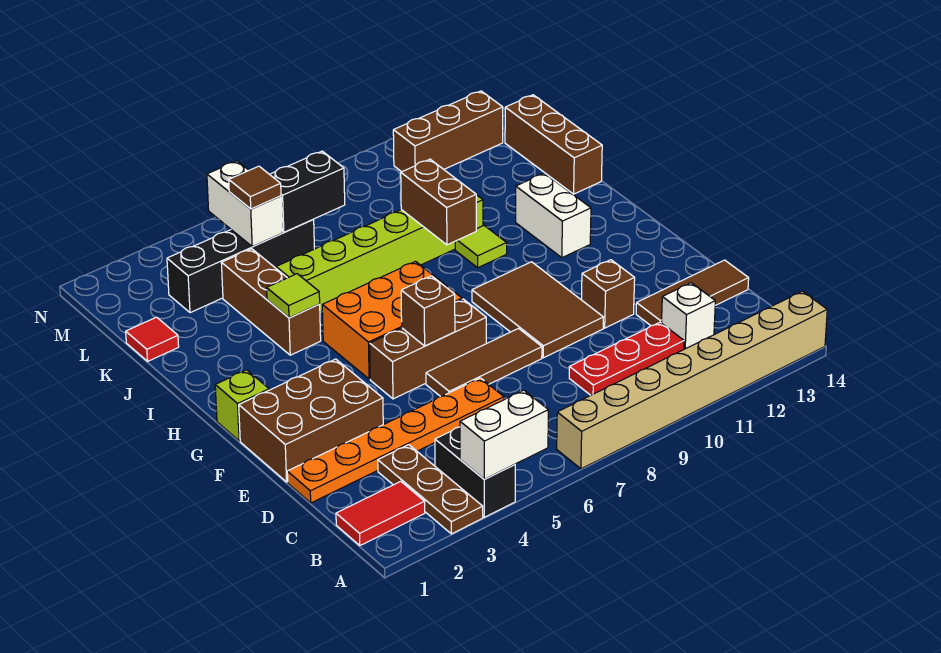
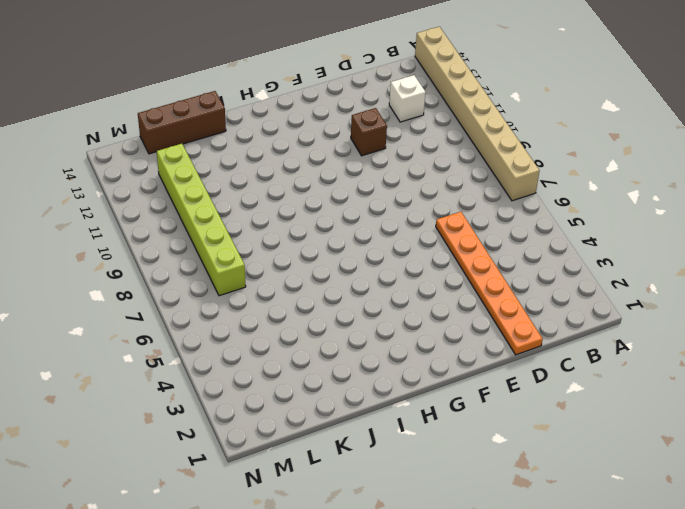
lime brick L7:L12 level 1 -> lime brick J5:J10 level 1
none -> brown plate A3:C3 level 1
none -> black brick A4:B4 level 1
none -> red tile B1:B2 level 1
none -> red plate C9:C11 level 1

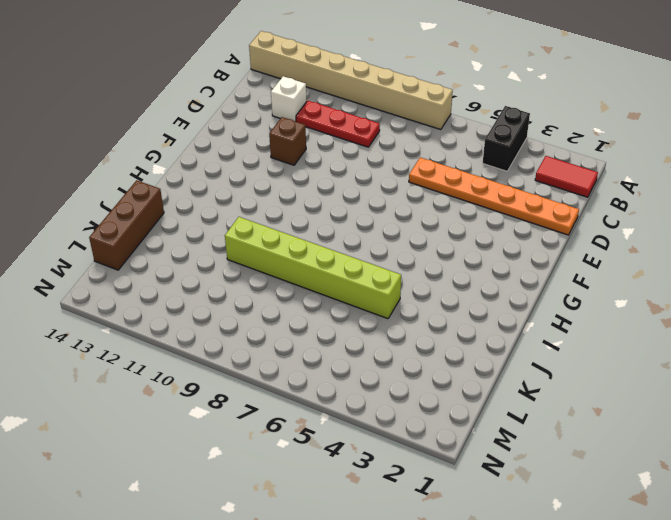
none -> brown plate A3:C3 level 1
none -> brown tile D12:D14 level 1
none -> brown brick E1:F3 level 1
none -> brown tile E6:E8 level 1

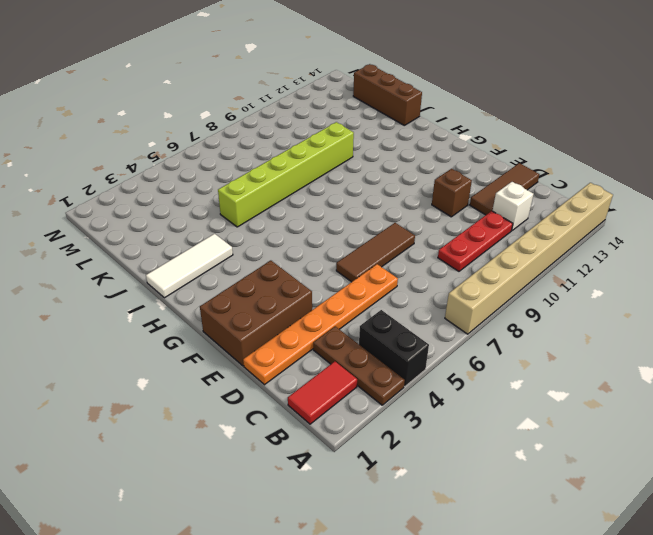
white tile I1:I3 level 1 -> none
none -> brown tile E9:G10 level 1
none -> brown brick F5:F7 level 1
none -> lime brick G1 level 1
none -> orange brick G5:H7 level 1

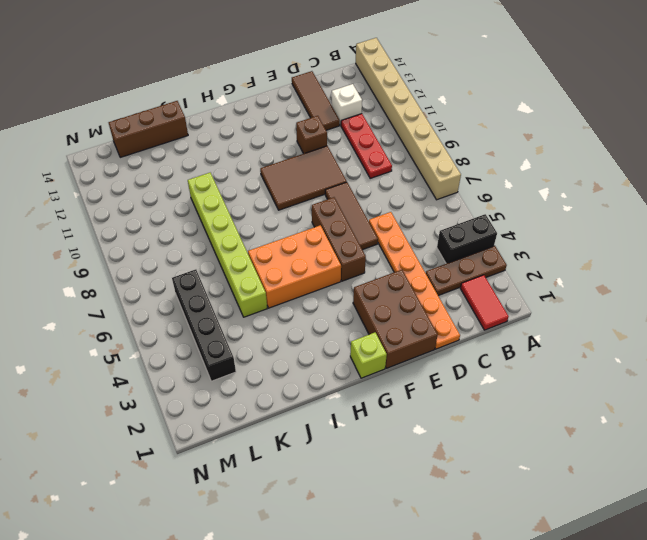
orange brick G5:I6 level 1 -> orange brick G5:H7 level 1
none -> white brick H12:I12 level 1
none -> brown brick I4:K4 level 1
none -> lime tile I10 level 1
none -> red tile K1 level 1

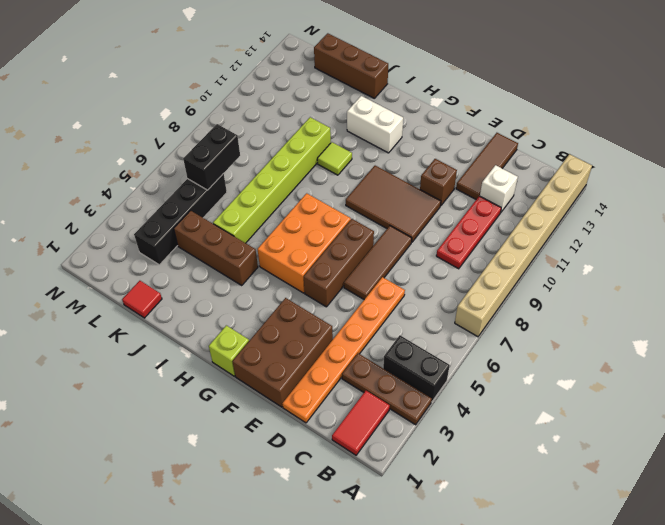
none -> brown brick M11:M13 level 1
none -> white brick A4:A5 level 2
none -> brown brick F6 level 2
none -> lime tile I4 level 2

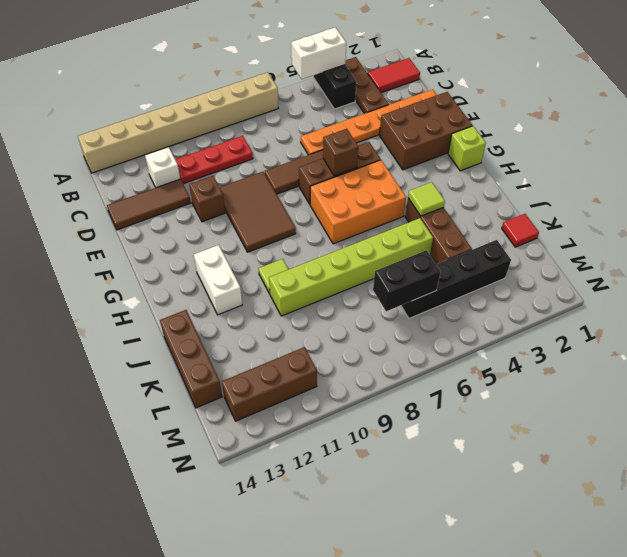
none -> brown brick I9:J9 level 2
none -> white brick L5:M5 level 2
none -> brown tile L5 level 3

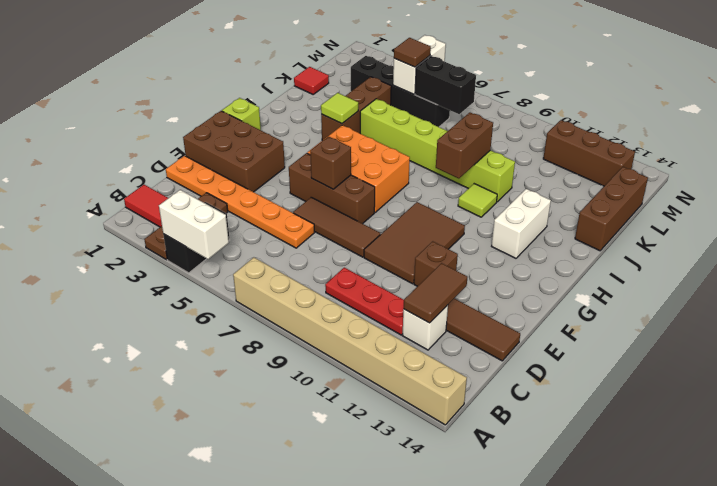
brown tile C12:D12 level 2 -> none

